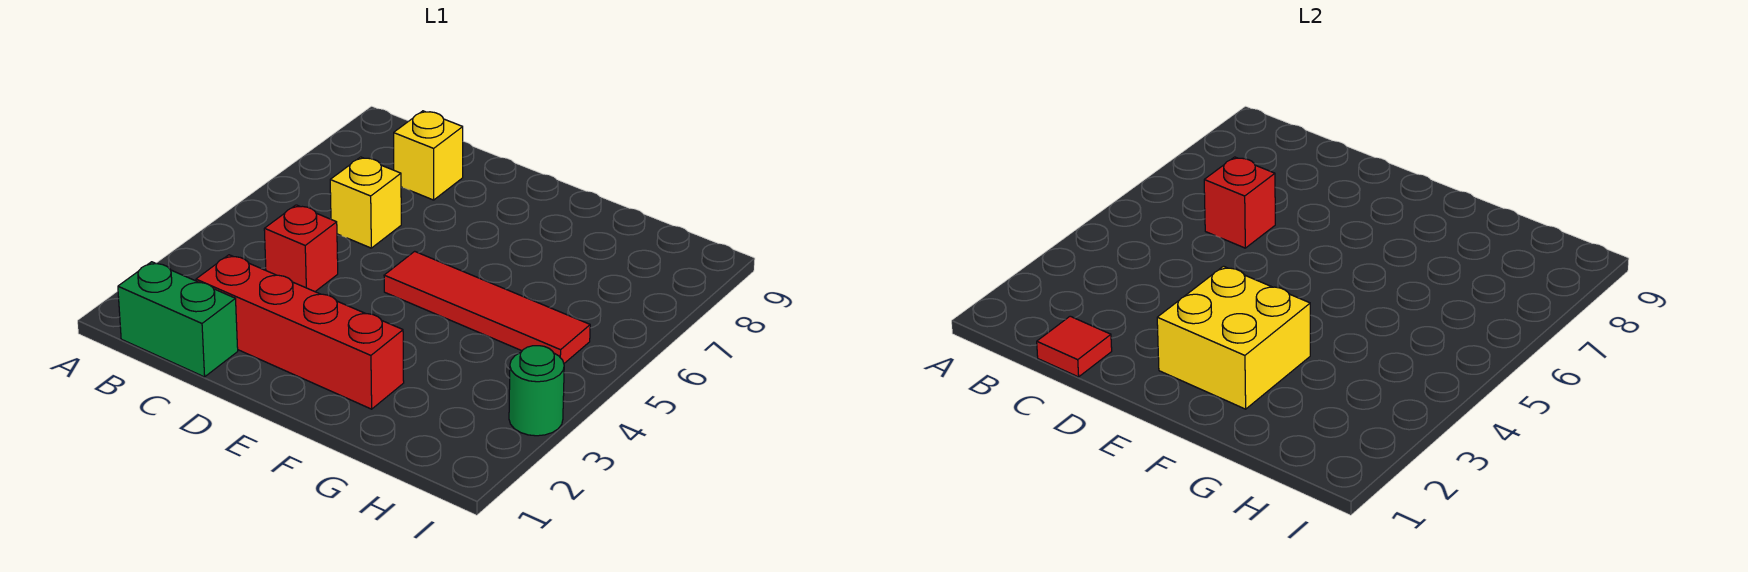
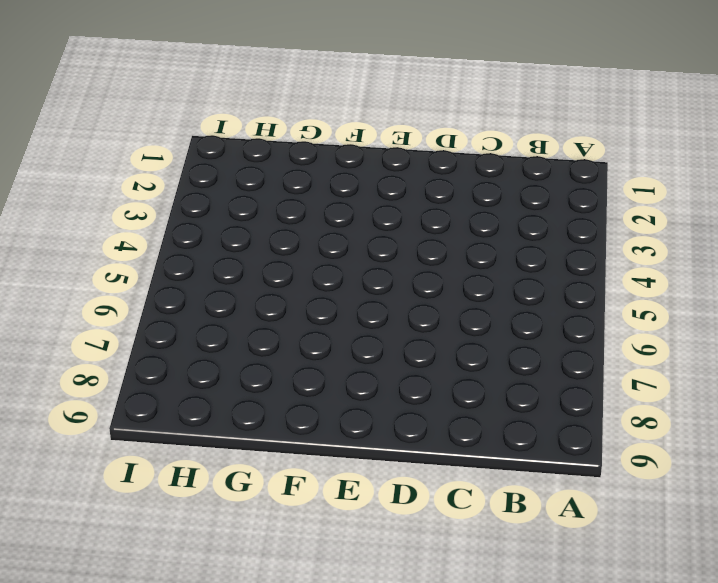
none -> green brick B1:C1 level 1
none -> red brick C2:F2 level 1

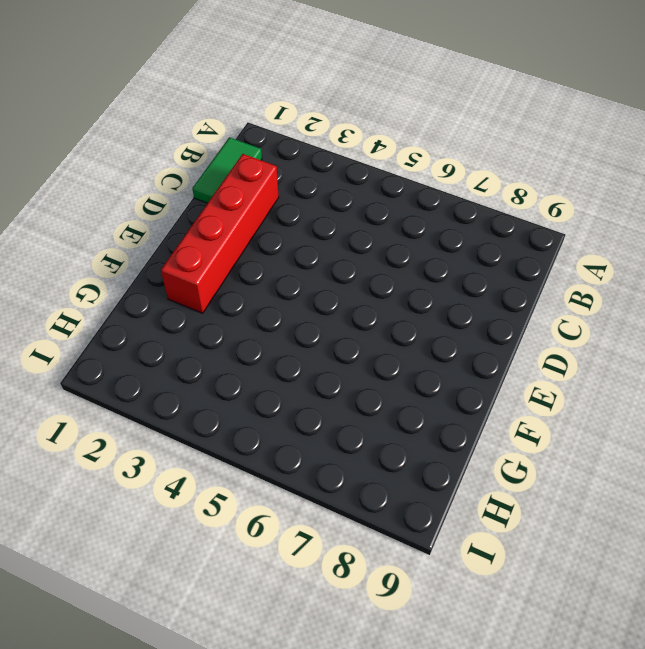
green tile B1:C1 level 1 -> green brick B1:C1 level 1
none -> red brick C4 level 1
none -> yellow brick C6 level 1

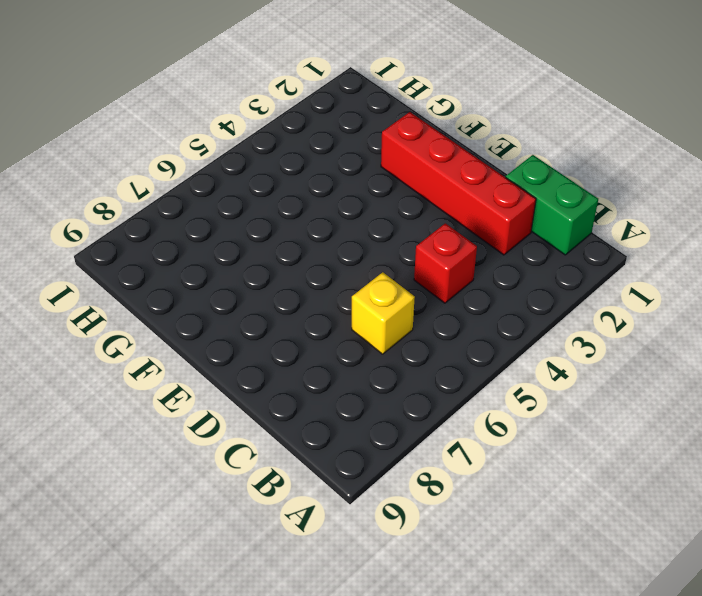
none -> yellow brick C8 level 1
none -> red tile E5:H5 level 1

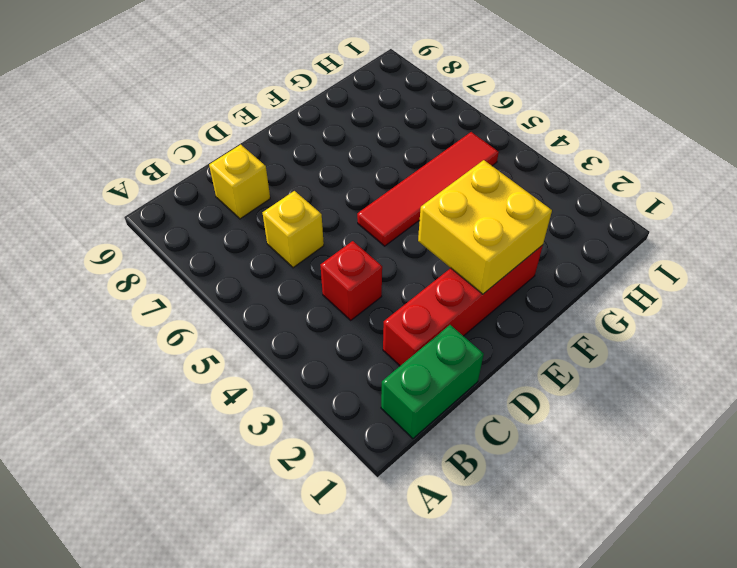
none -> green round brick I3 level 1
none -> red tile C1 level 2

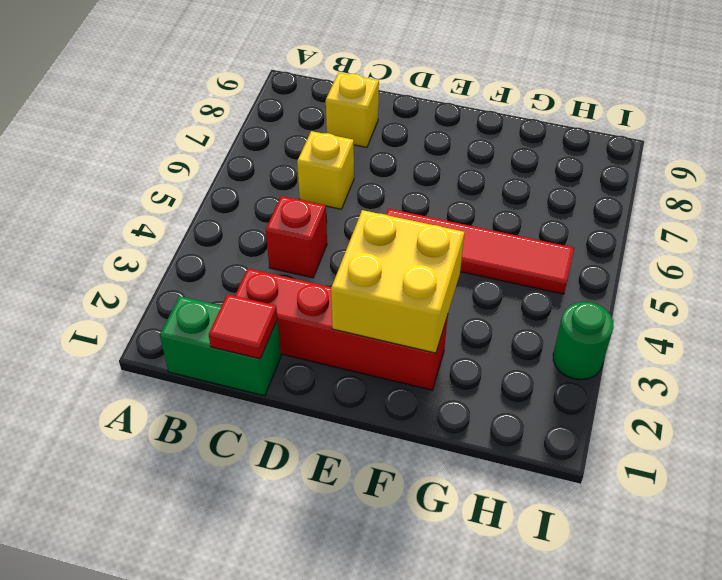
none -> red brick C6 level 2

